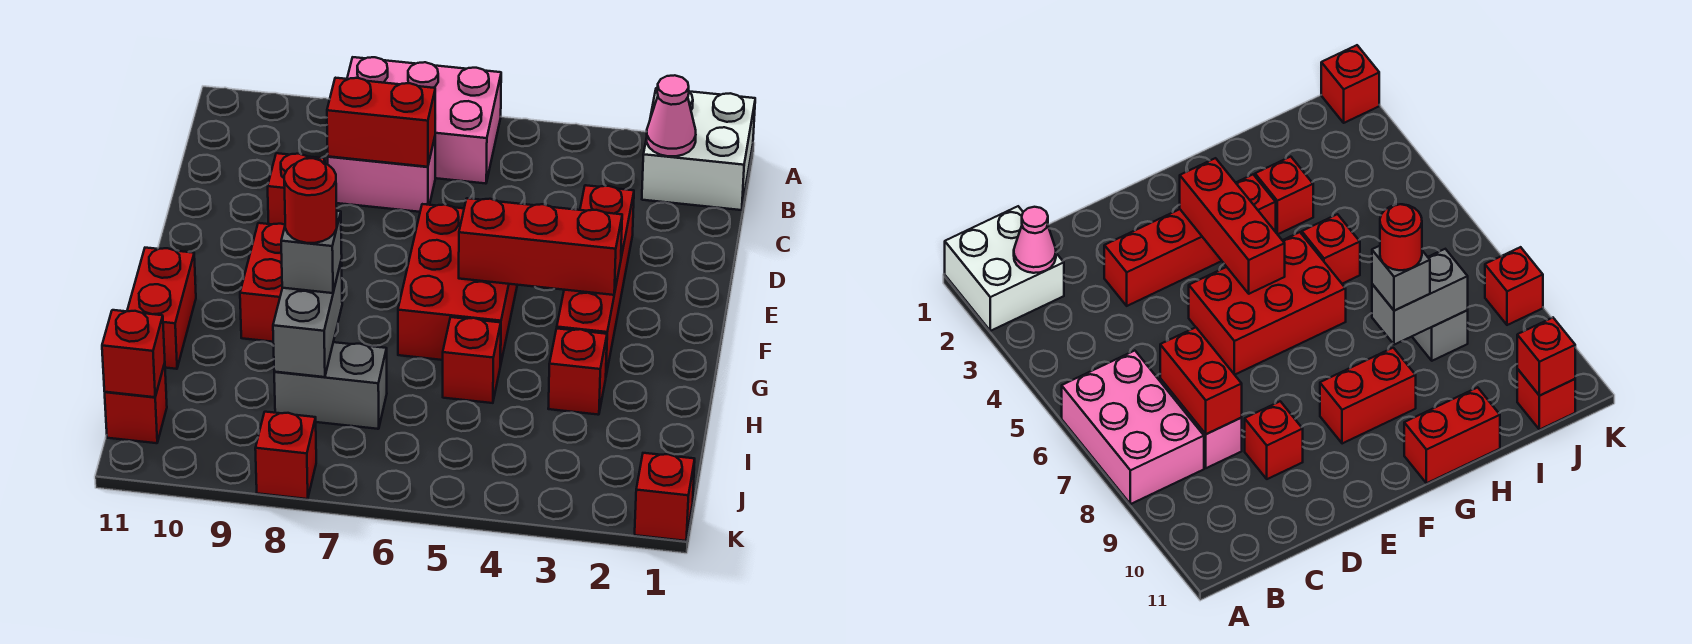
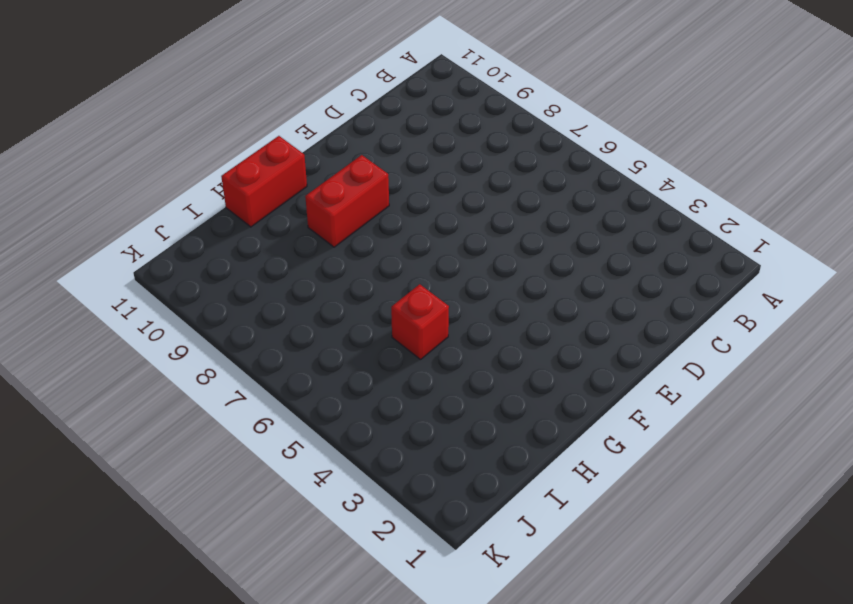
none -> white brick A1:B2 level 1
none -> pink brick A6:B8 level 1
none -> pink brick C7:C8 level 1

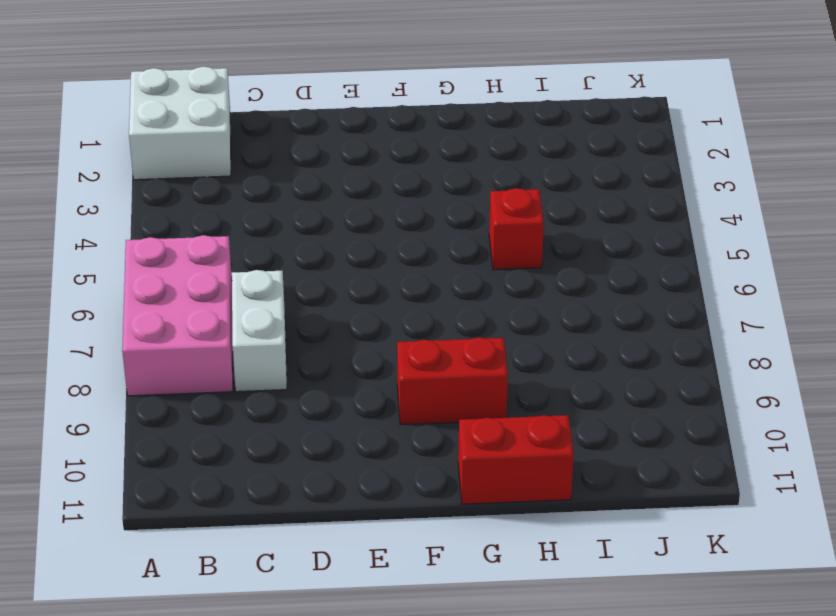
white brick C7:C8 level 1 -> pink brick C7:C8 level 1
none -> red brick D3:G3 level 1
none -> red brick D9 level 1
none -> red brick E5:G6 level 1

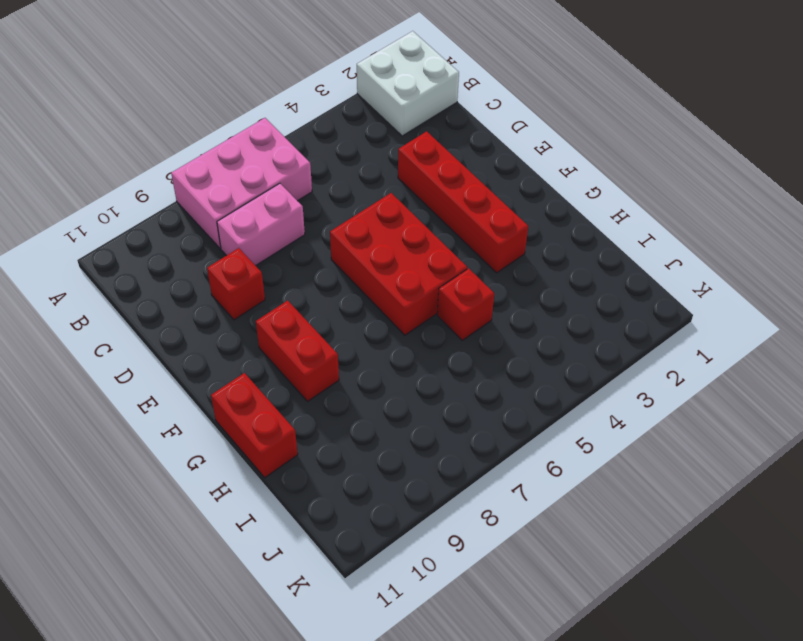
none -> red brick H3 level 1
none -> grey brick I7:I8 level 1
none -> red brick J11 level 1

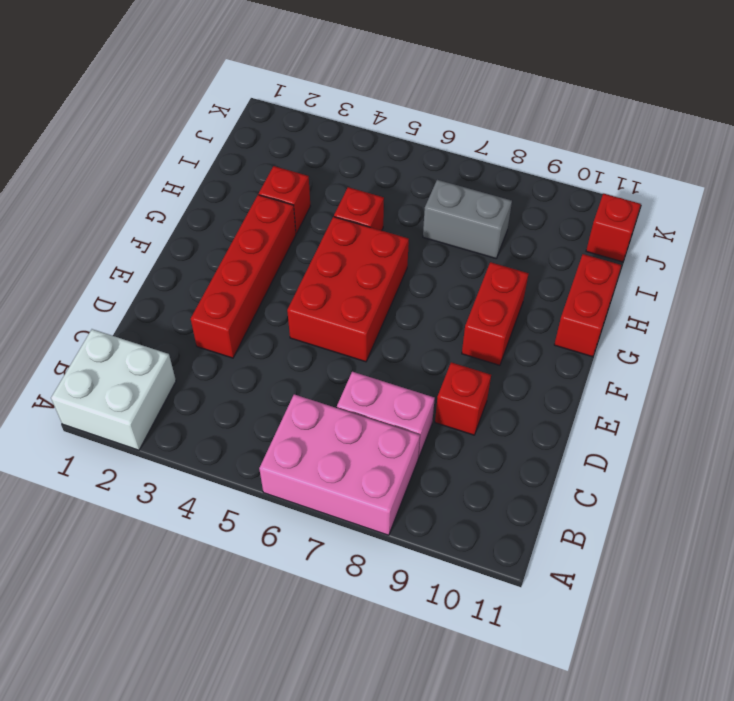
none -> red brick K1 level 1
none -> red brick K8 level 1
none -> pink cone B2 level 2

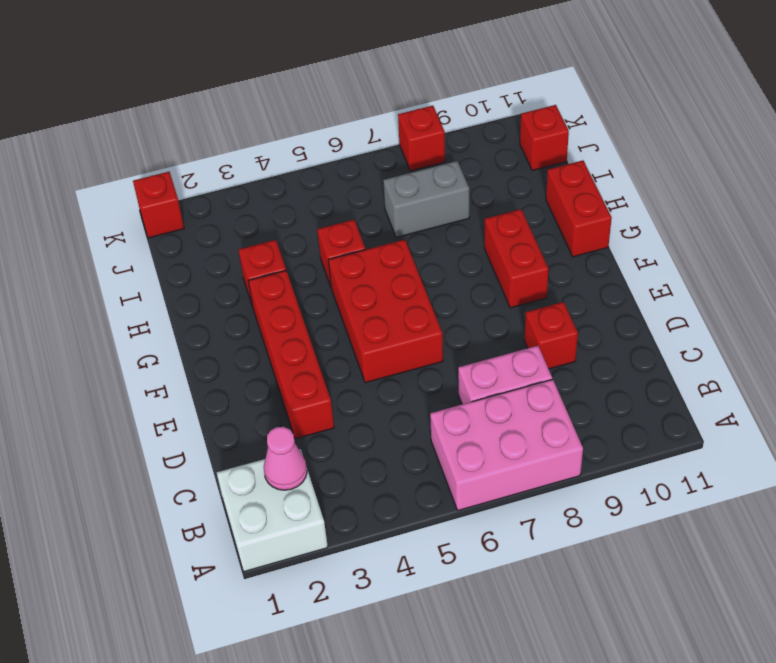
none -> red brick C7:C8 level 2
none -> red brick F3:F5 level 2
none -> grey brick H8:I8 level 2

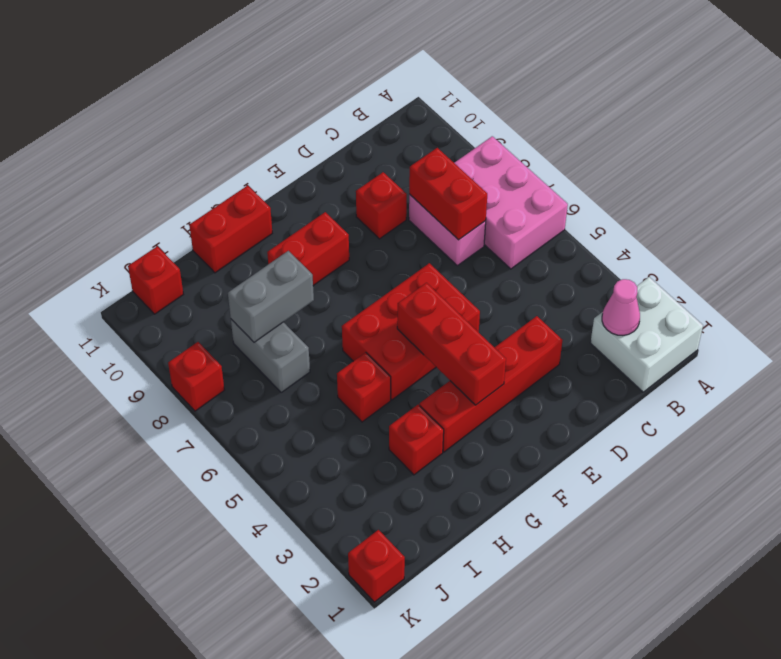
none -> red brick J11 level 2
none -> grey brick H8 level 3
none -> red round brick H8 level 4

